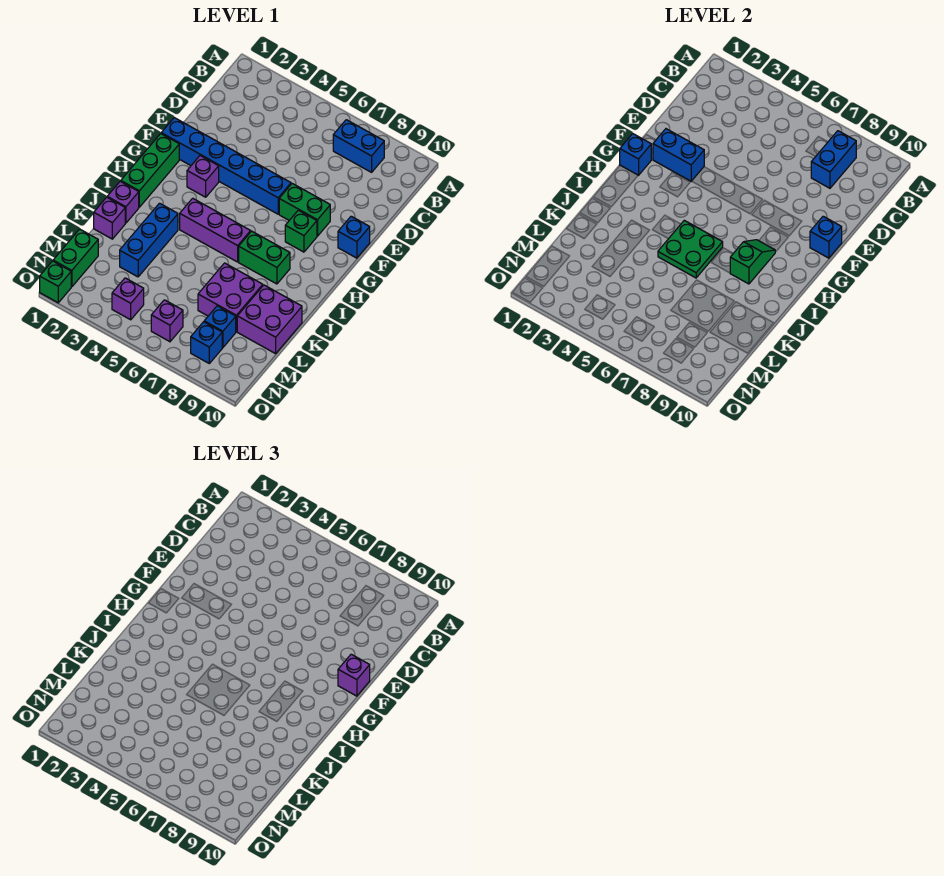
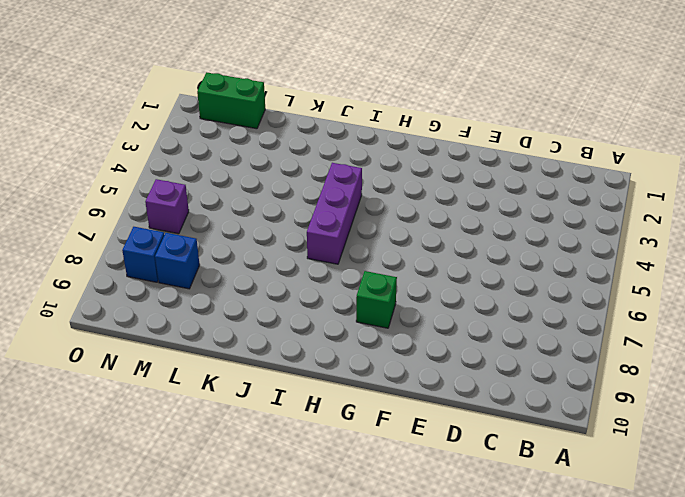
none -> blue brick B7:B8 level 1
none -> blue brick F1:F6 level 1
none -> green brick F7:F8 level 1

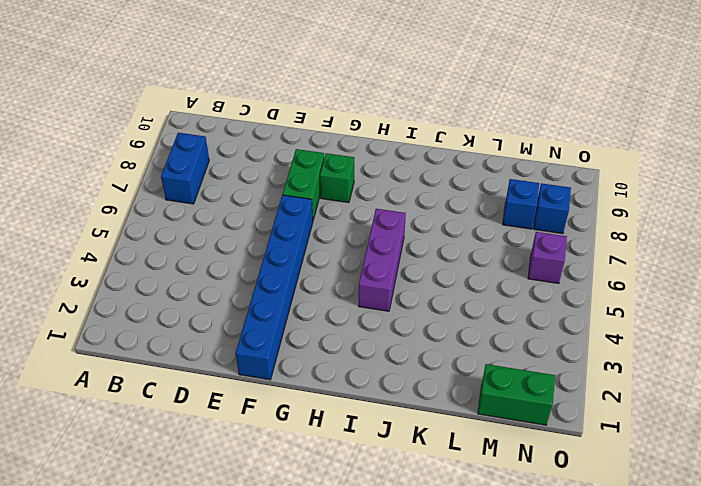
none -> blue brick F10 level 1
none -> green brick G1:I1 level 1
none -> purple brick G3 level 1

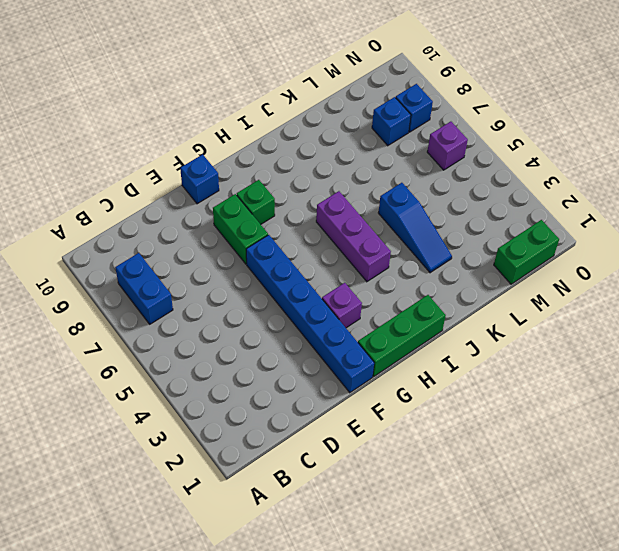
blue slope K3:K5 level 1 top 5 -> blue brick J3:L3 level 1
none -> green brick I7:I8 level 1
none -> purple brick J1 level 1
none -> purple brick K1 level 1

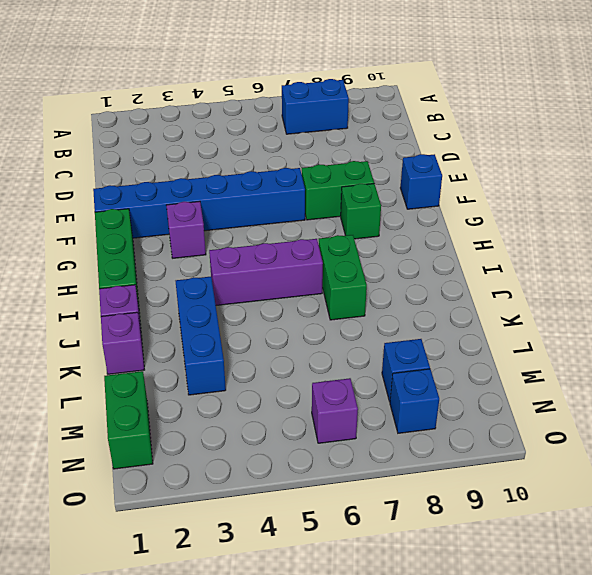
green brick I7:J7 level 1 -> green brick I7:I8 level 1
none -> purple brick K7:L8 level 1
none -> purple brick K9:L10 level 1
none -> purple brick N4 level 1

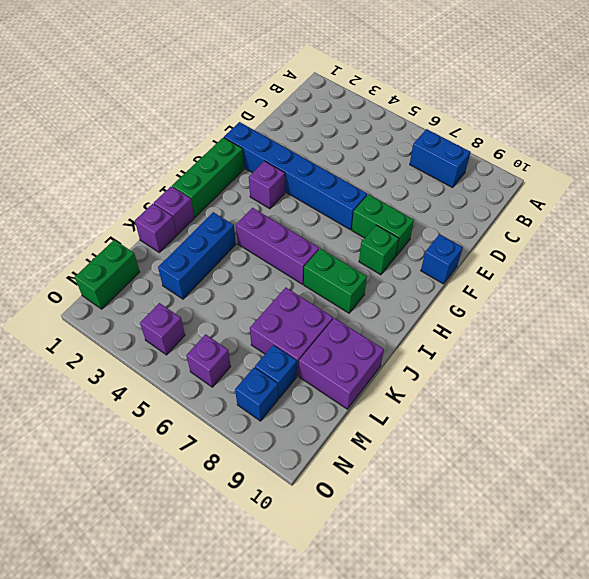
none -> green brick O1 level 1
none -> blue brick B8:C8 level 2
none -> blue brick F2:F3 level 2

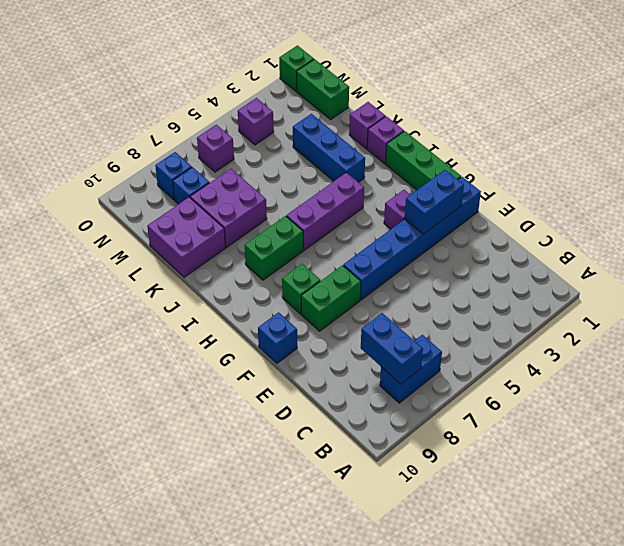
none -> blue brick F10 level 2
none -> blue brick G1 level 2
none -> green slope H8:I8 level 2 top I

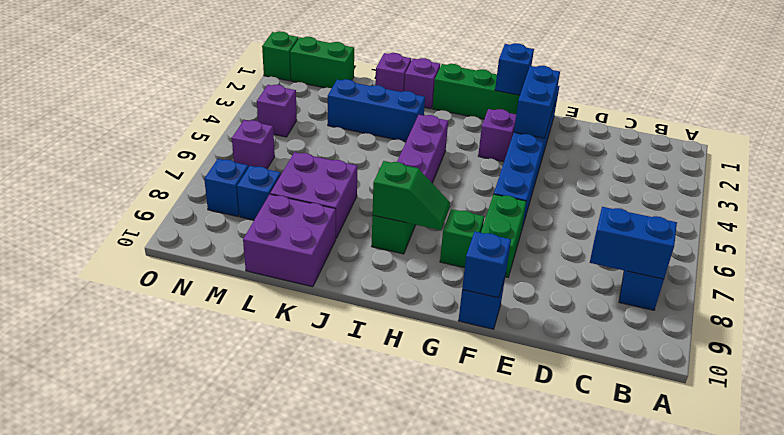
none -> green plate I5:J6 level 2
none -> purple brick F10 level 3

